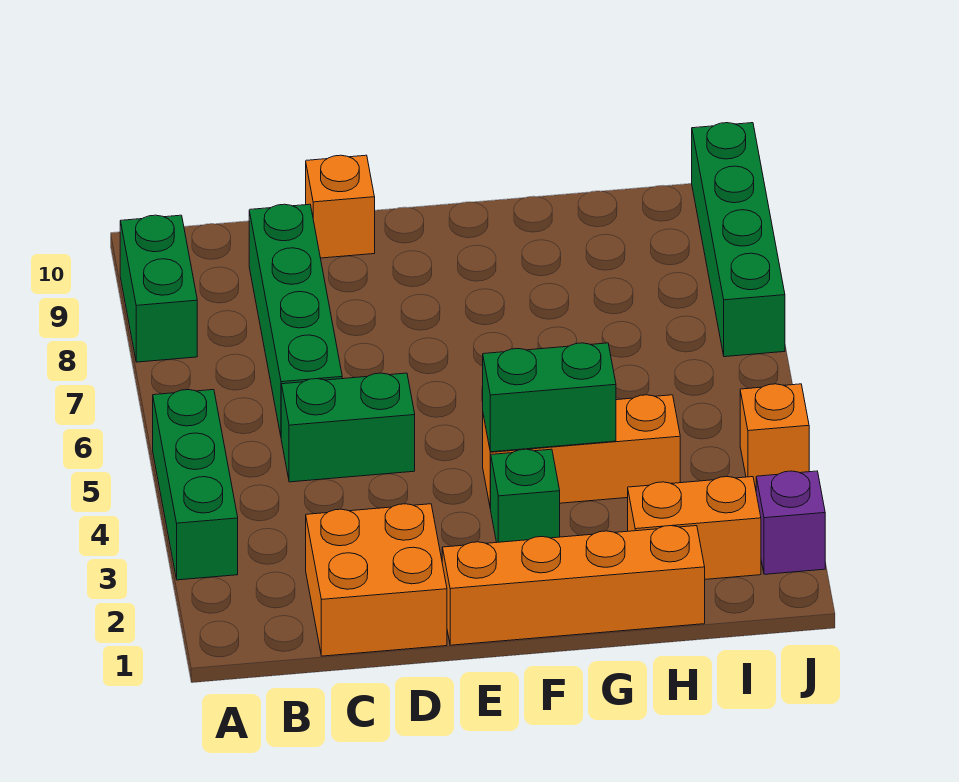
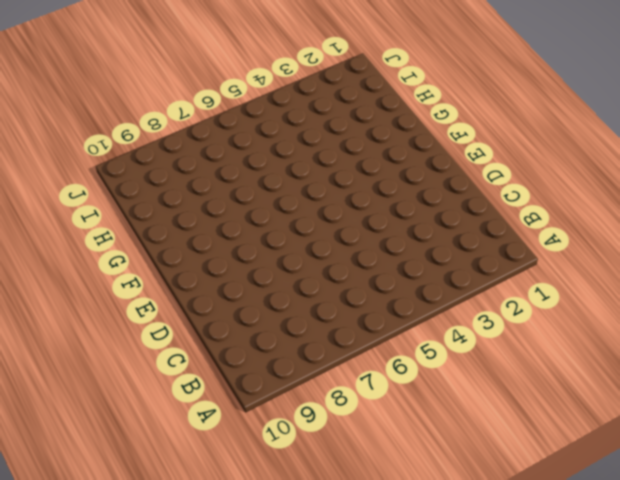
none -> green brick A3:A5 level 1
none -> green brick A8:A9 level 1
none -> orange brick C1:D2 level 1

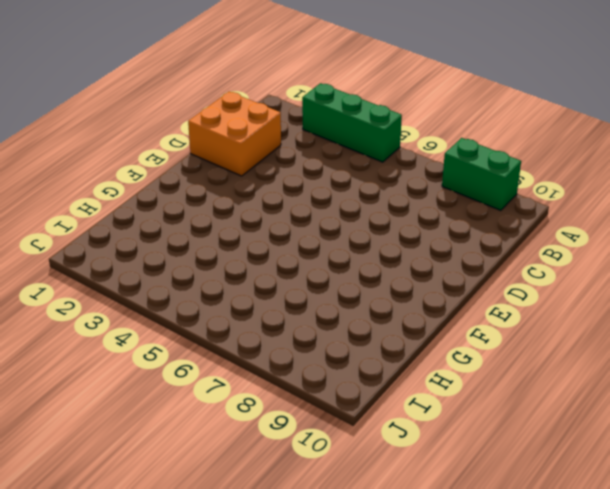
none -> green brick C5:D5 level 1
none -> green brick C6:C9 level 1
none -> orange brick D10 level 1

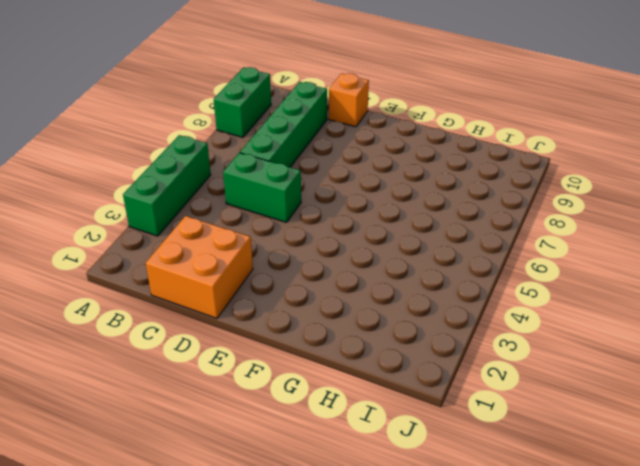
none -> orange brick E1:H1 level 1
none -> green brick F3 level 1
none -> orange brick F4:H4 level 1

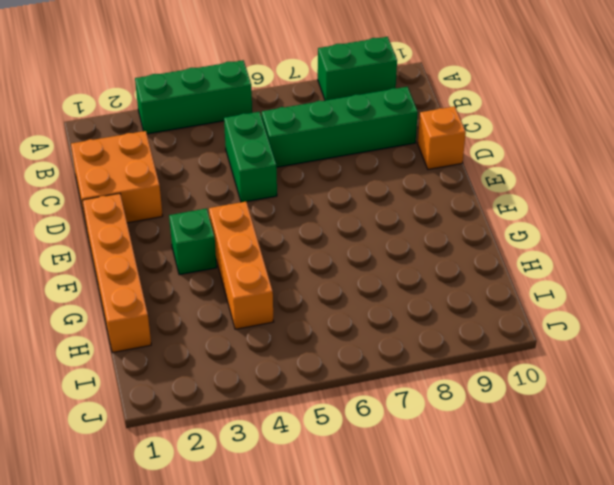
none -> orange brick H2:I2 level 1
none -> purple brick J2 level 1
none -> orange brick J4 level 1

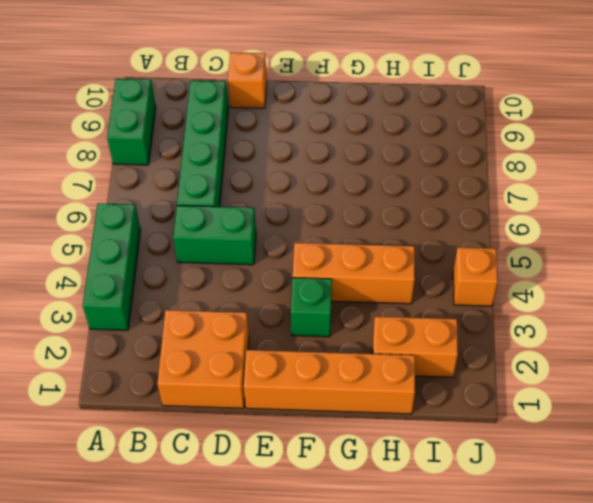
none -> purple brick J2 level 1
none -> green brick J7:J10 level 1
none -> green brick F4:G4 level 2

